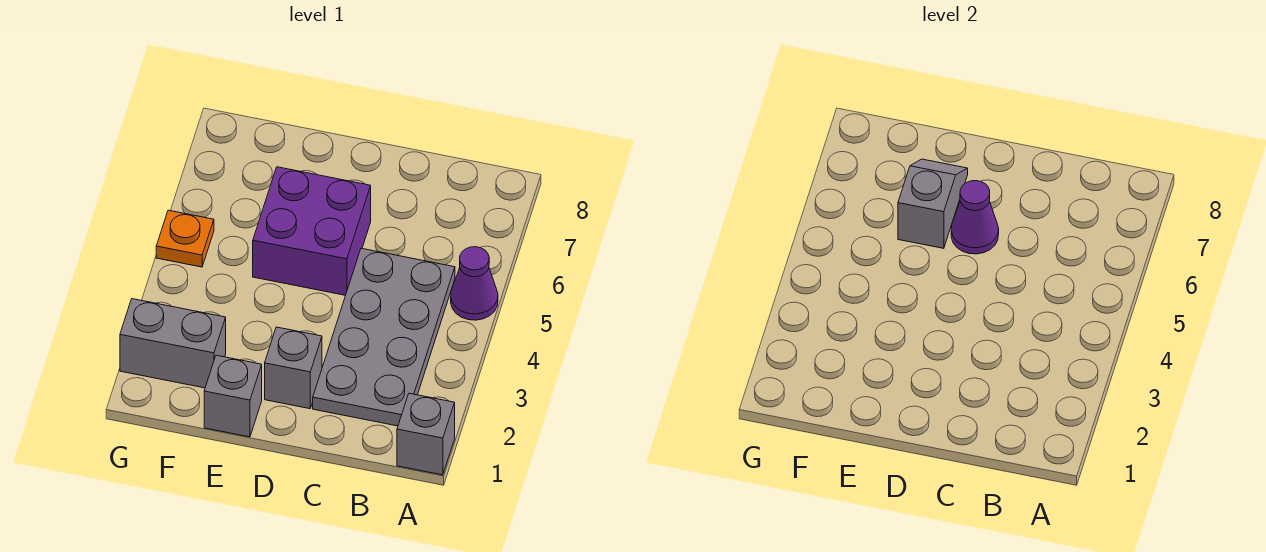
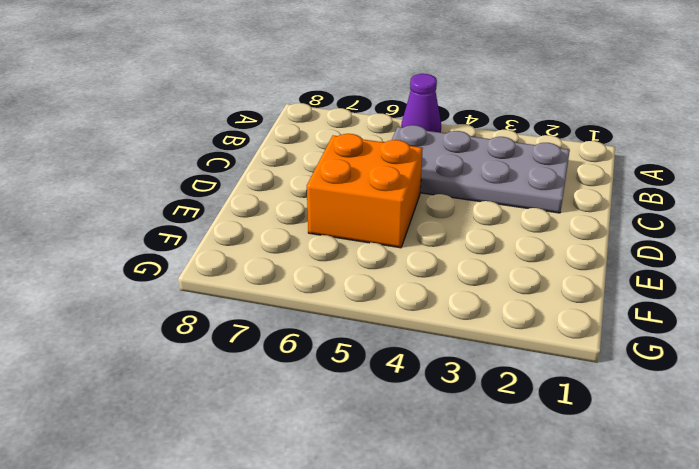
orange brick D5:E6 level 1 -> purple brick D5:E6 level 1
none -> grey brick A1 level 1
none -> grey brick D2 level 1

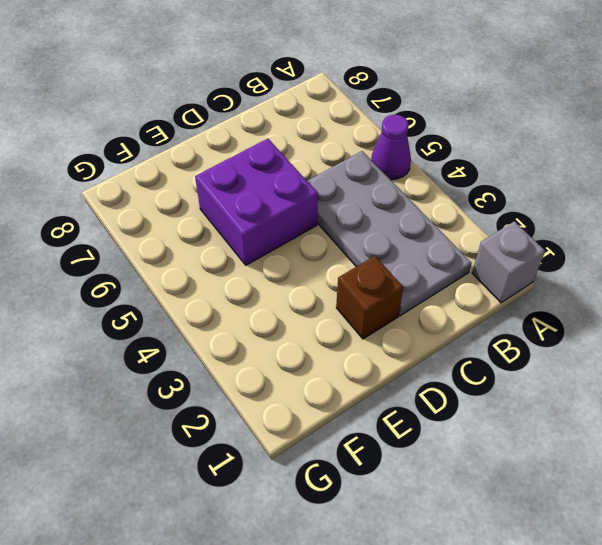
brown brick D2 level 1 -> grey brick D2 level 1
none -> grey brick E1 level 1
none -> grey brick F2:G2 level 1

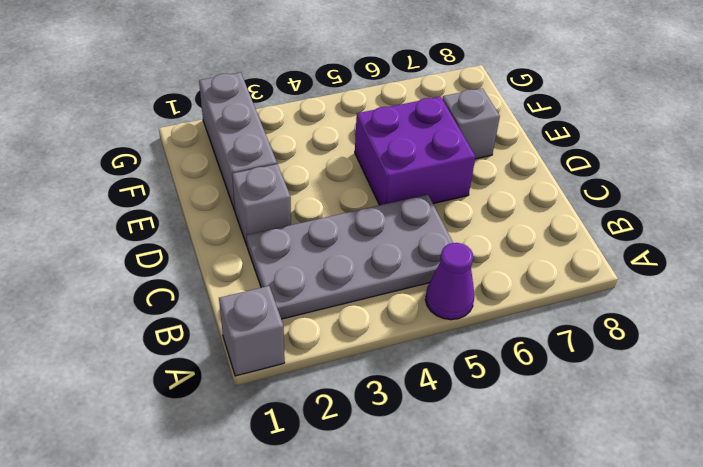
grey brick E2:G2 level 1 -> grey brick F2:G2 level 1
grey brick E7 level 1 -> grey brick E1 level 1
none -> orange plate G5 level 1
none -> purple cone D6 level 2

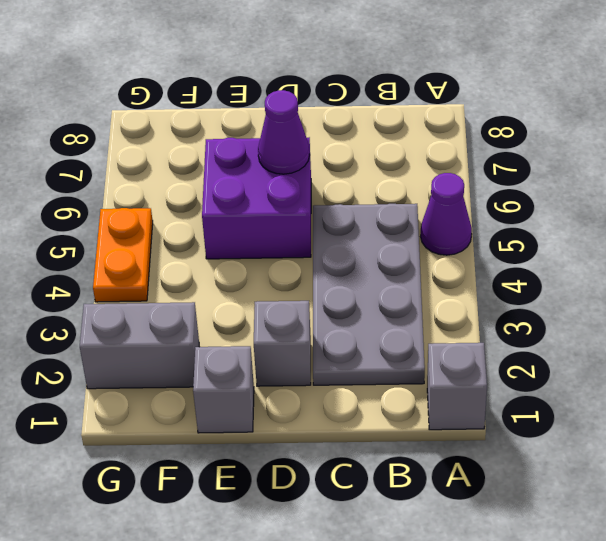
orange plate G4:G5 level 1 -> orange plate G5 level 1
none -> grey slope E6:E7 level 2 top 6

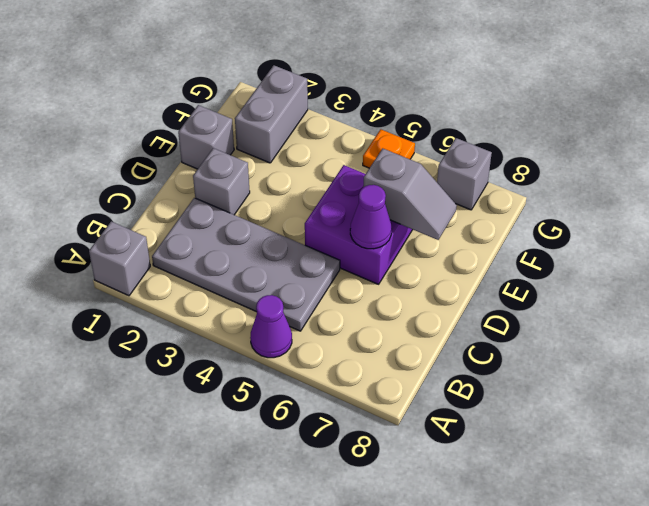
grey brick G7 level 1 -> none

